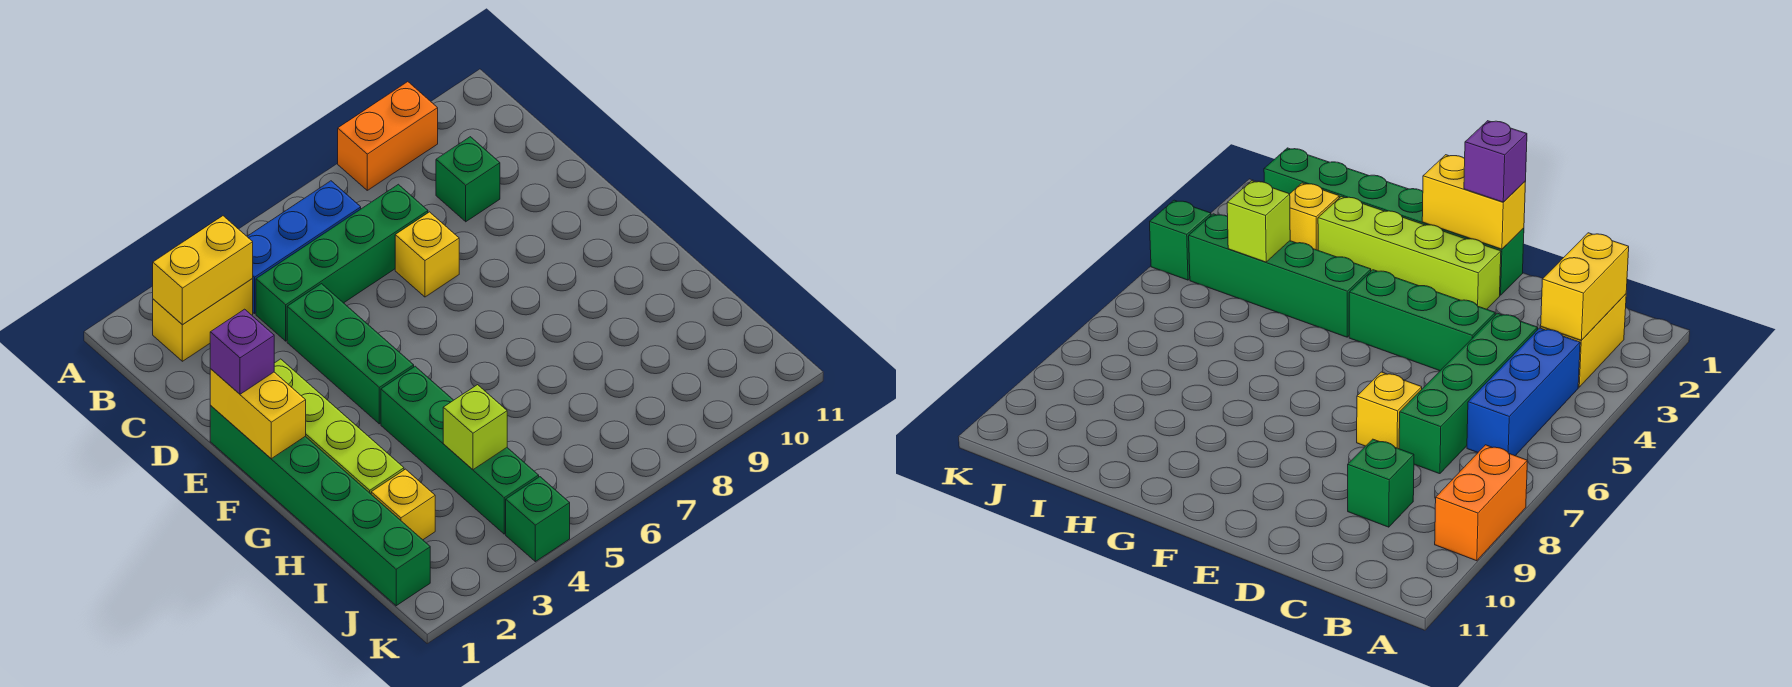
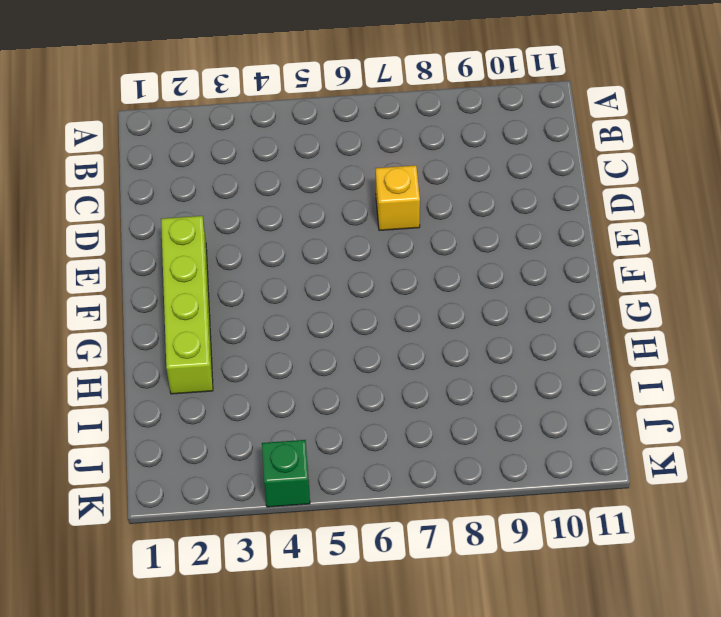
none -> orange brick A8:A9 level 1
none -> yellow brick B2:B3 level 1
none -> blue brick B4:B6 level 1

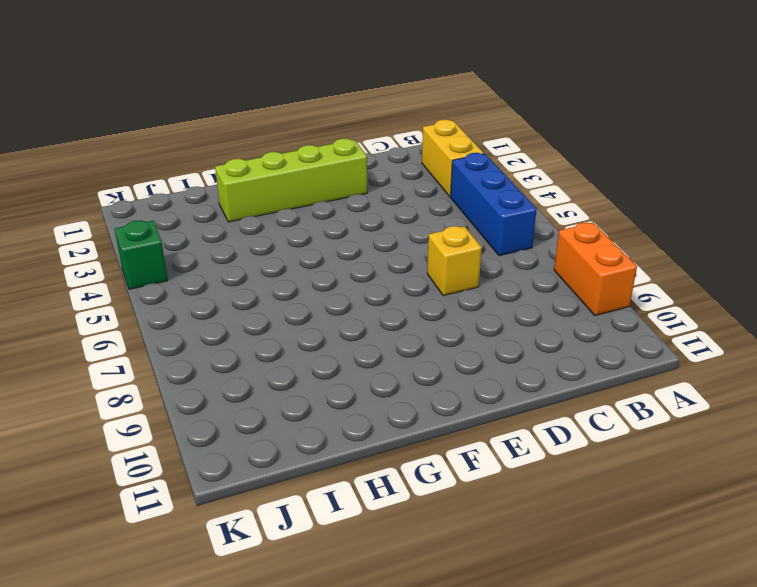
none -> green brick C4:C7 level 1
none -> green brick C9 level 1
none -> green brick D4:F4 level 1

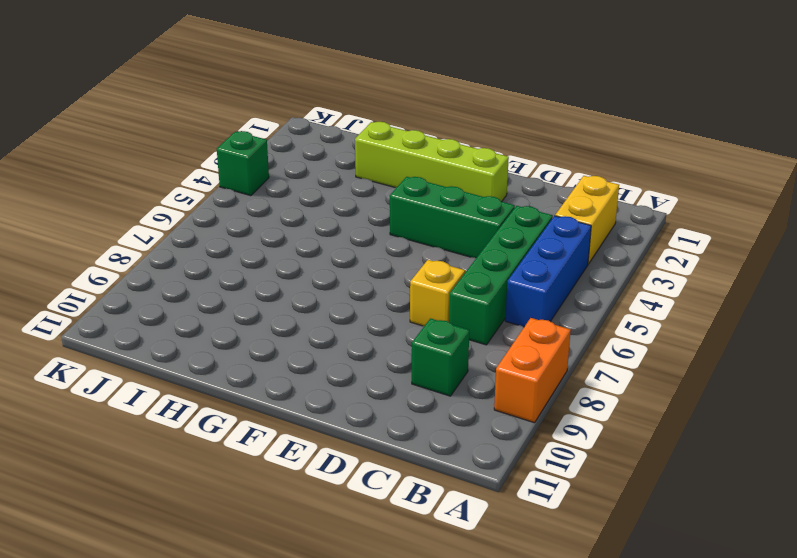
none -> green brick E1:J1 level 1
none -> green brick G4:J4 level 1
none -> yellow brick I2 level 1

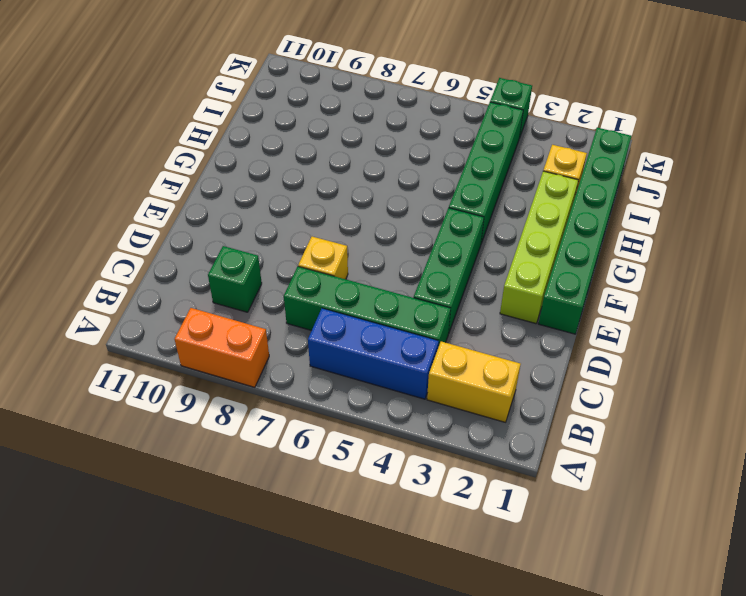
none -> yellow brick B2:B3 level 2
none -> yellow brick E1:F1 level 2
none -> lime brick I4 level 2

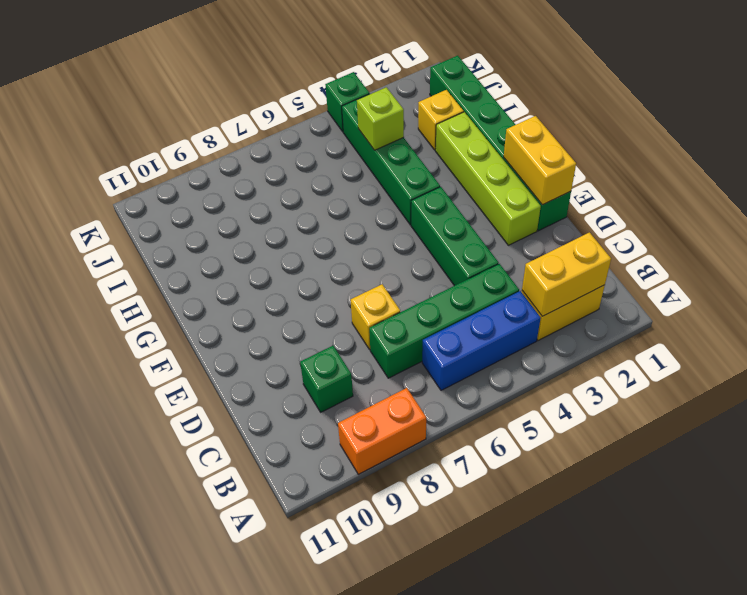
none -> purple brick E1 level 3

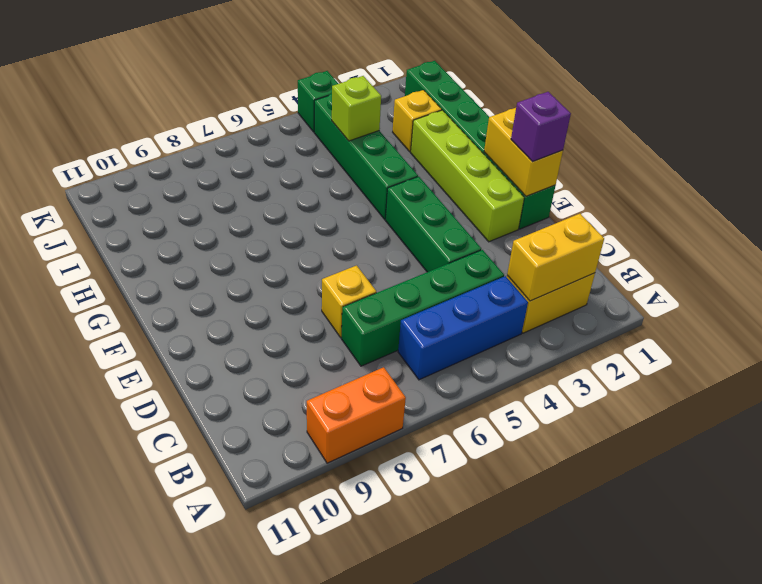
none -> green brick C9 level 1

